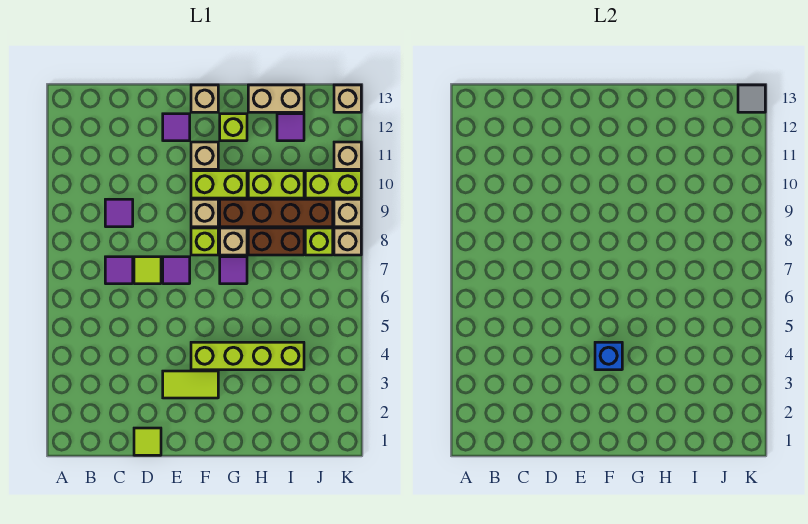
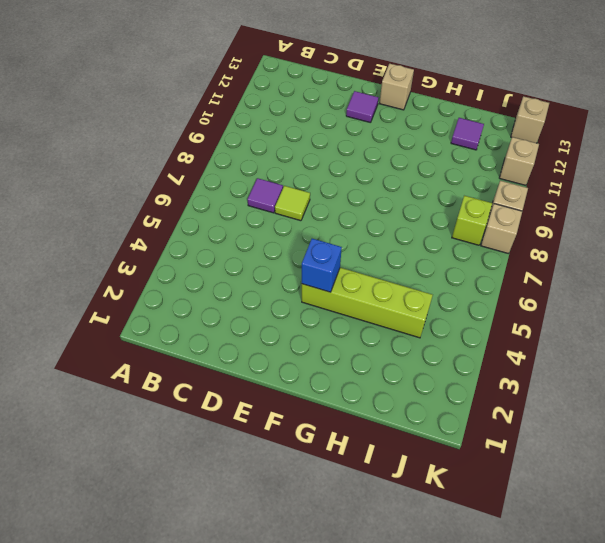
none -> purple tile C9 level 1
none -> lime tile D1 level 1
none -> lime tile E3:F3 level 1

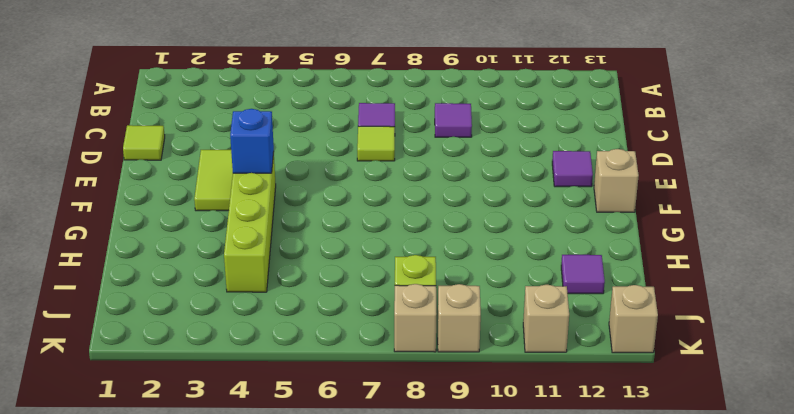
none -> purple tile E7 level 1
none -> lime brick F8 level 1
none -> tan brick F9 level 1

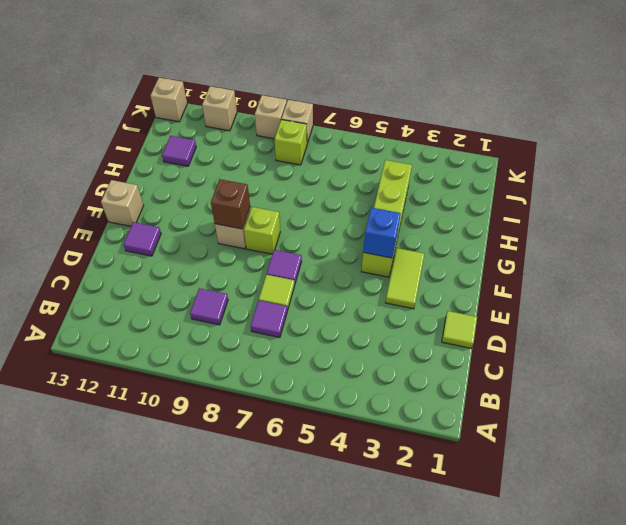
brown brick F9 level 2 -> none
none -> lime brick F10:G10 level 1
none -> tan brick F11 level 1
none -> purple tile G7 level 1

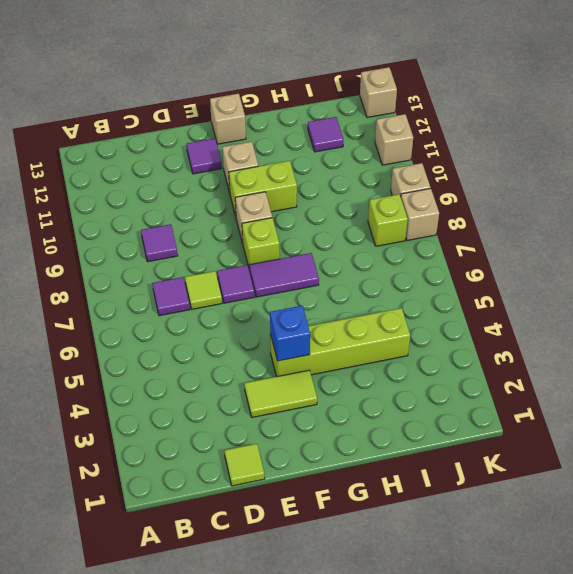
purple tile F7:G7 level 1 -> purple tile G7 level 1
none -> tan brick G8 level 1
none -> brown brick G9:J9 level 1
none -> lime brick G12 level 1

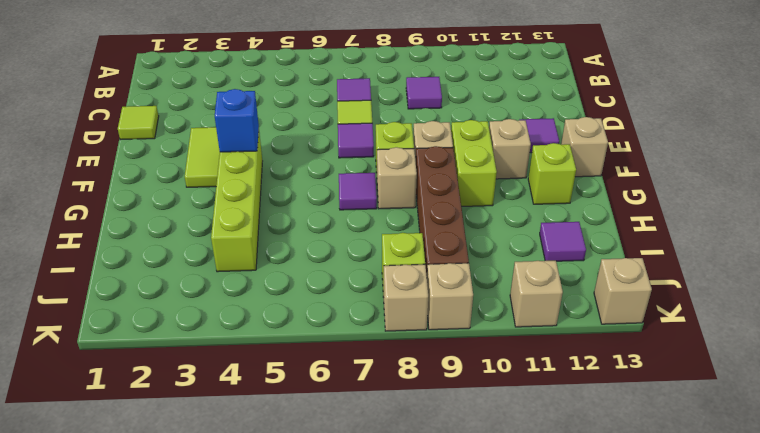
none -> brown brick H8:I8 level 1
none -> lime brick H10:I10 level 1
none -> tan brick H13:I13 level 1

